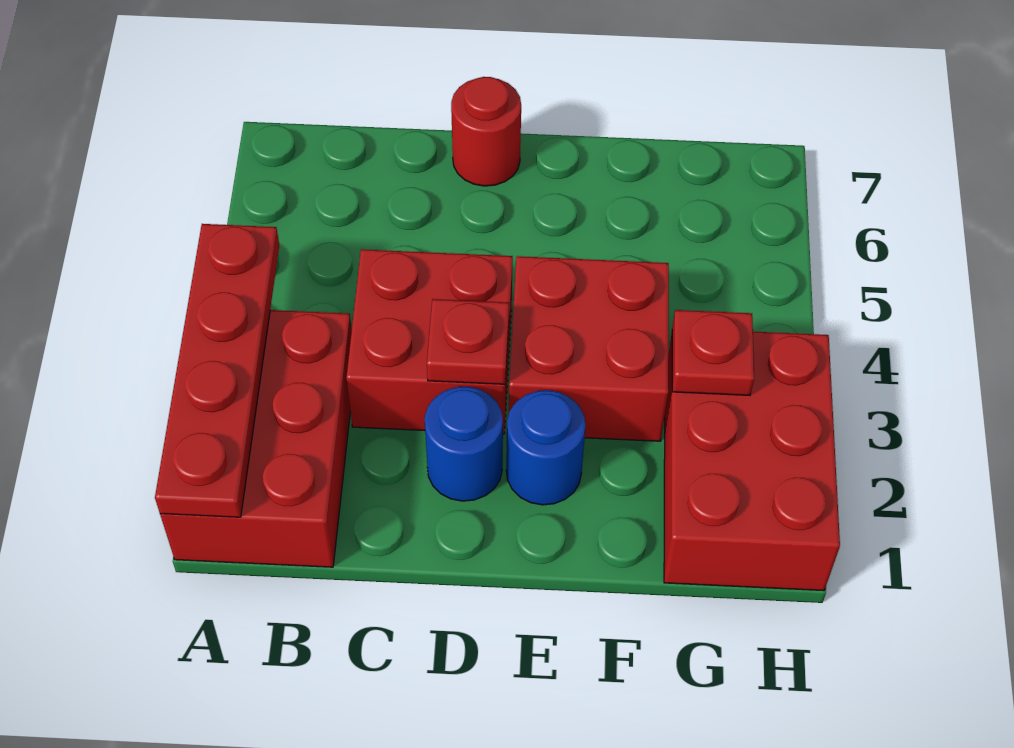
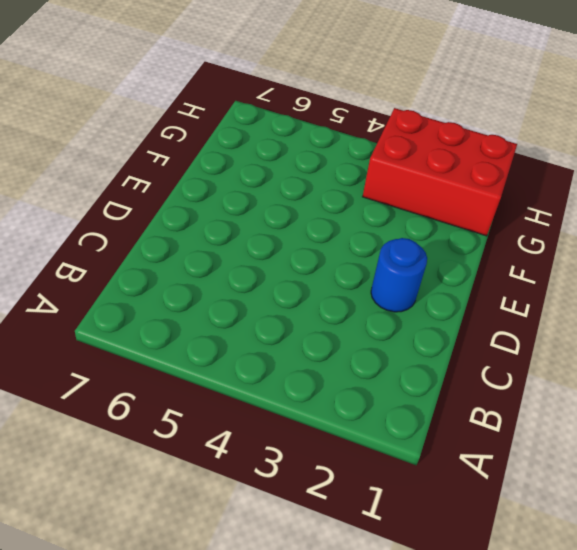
none -> red brick A1:B3 level 1
none -> red brick C3:D4 level 1

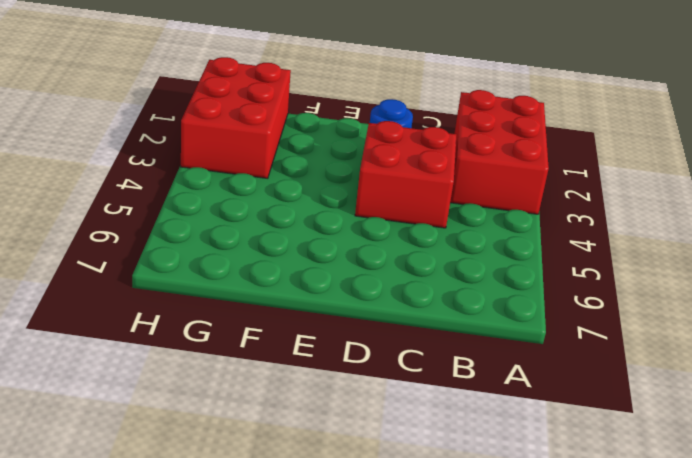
none -> red round brick D7 level 1
none -> blue round brick E2 level 1

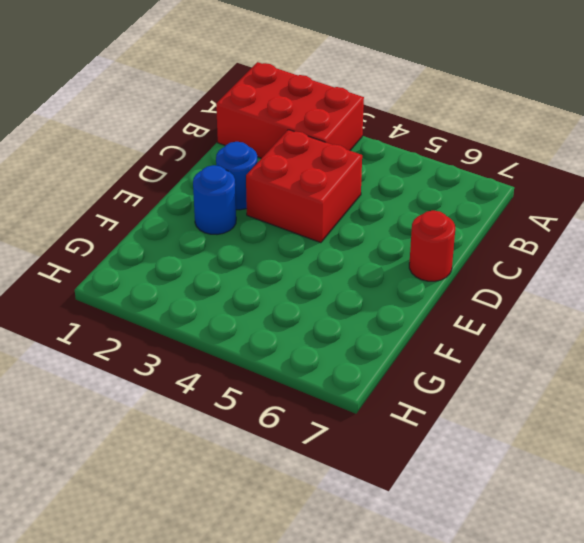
none -> red brick E3:F4 level 1
none -> red brick G1:H3 level 1

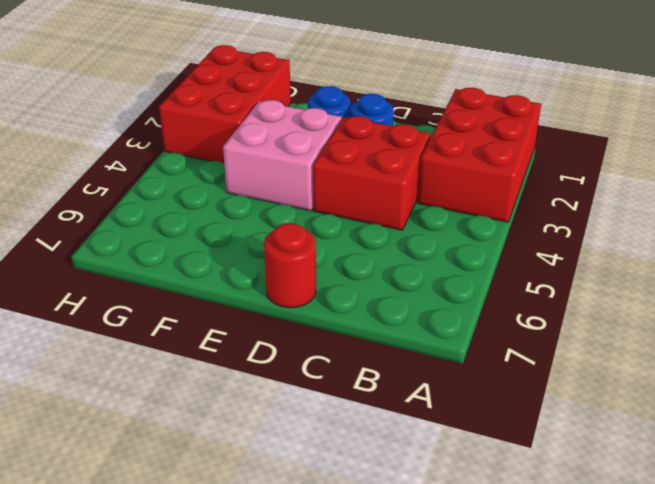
pink brick E3:F4 level 1 -> red brick E3:F4 level 1
none -> red plate A1:A4 level 2
none -> red plate D3 level 2

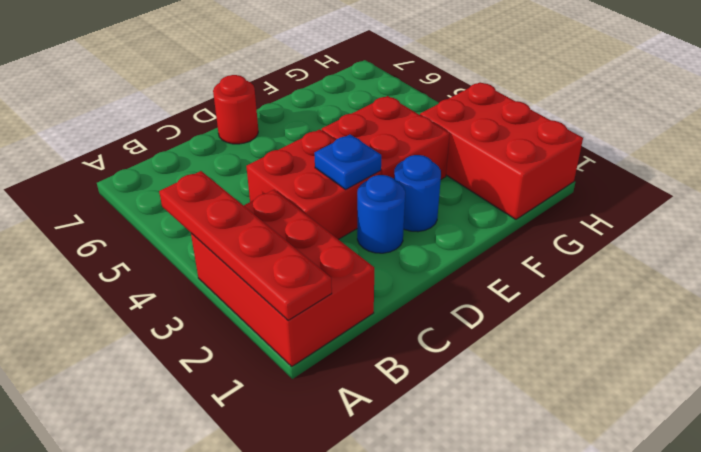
blue plate D3 level 2 -> red plate D3 level 2
none -> red plate G3 level 2

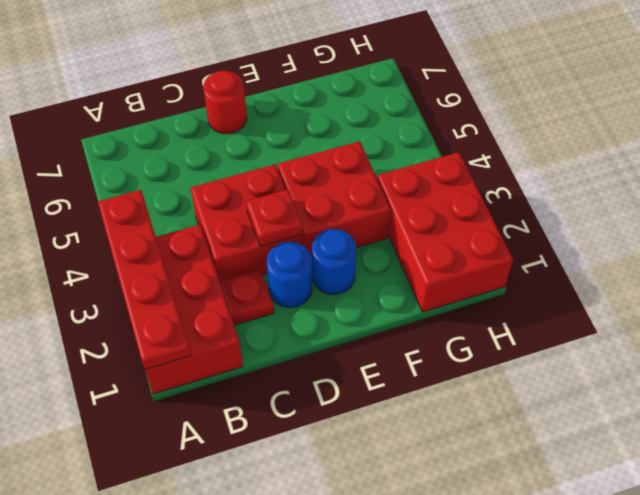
red plate C2 level 1 -> red plate G3 level 2

